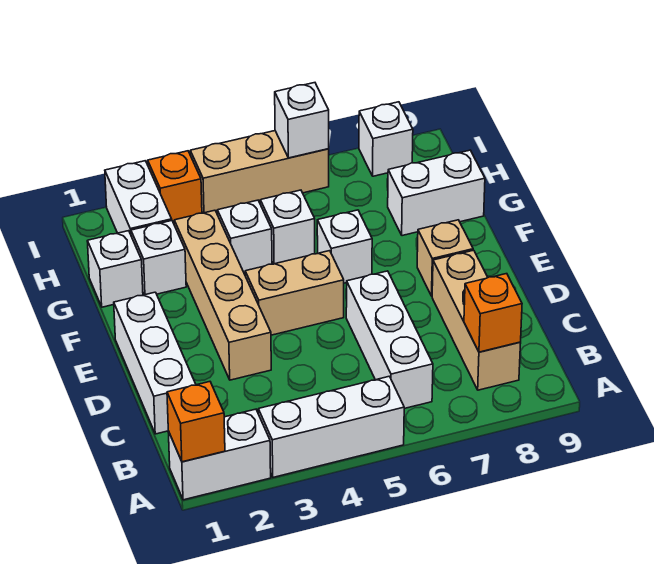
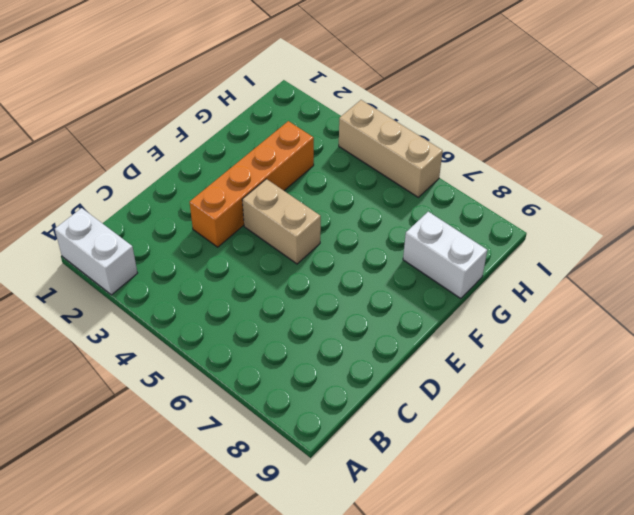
orange brick D3:G3 level 1 -> tan brick D3:G3 level 1
none -> white brick A3:A5 level 1
none -> white brick B6:D6 level 1
none -> tan brick B8:D8 level 1

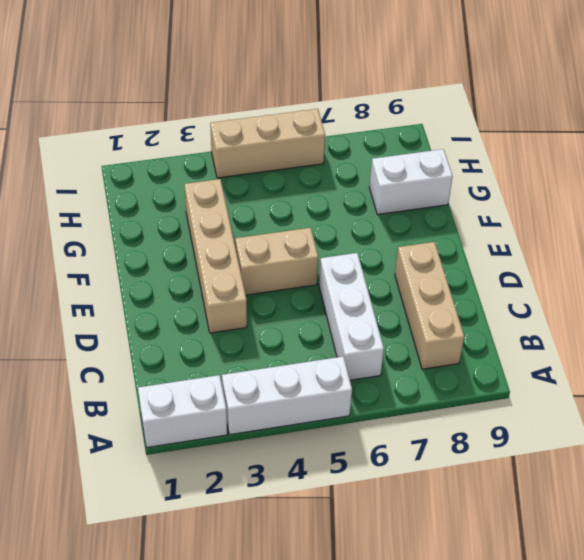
none -> white brick C1:E1 level 1
none -> tan brick E8 level 1
none -> white brick F6 level 1

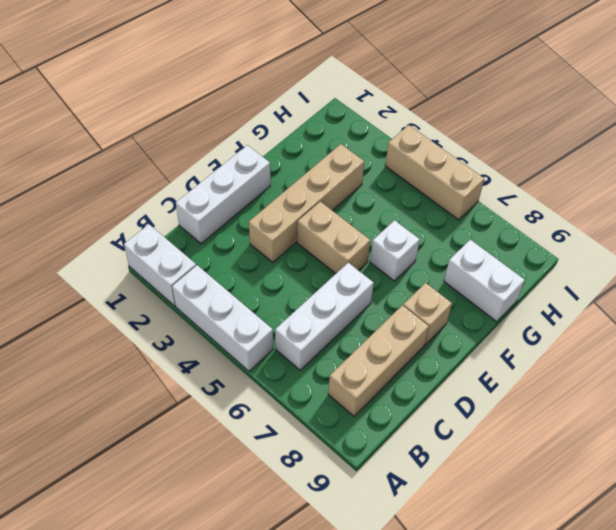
none -> white brick G1 level 1
none -> white brick G2 level 1
none -> white brick G4 level 1

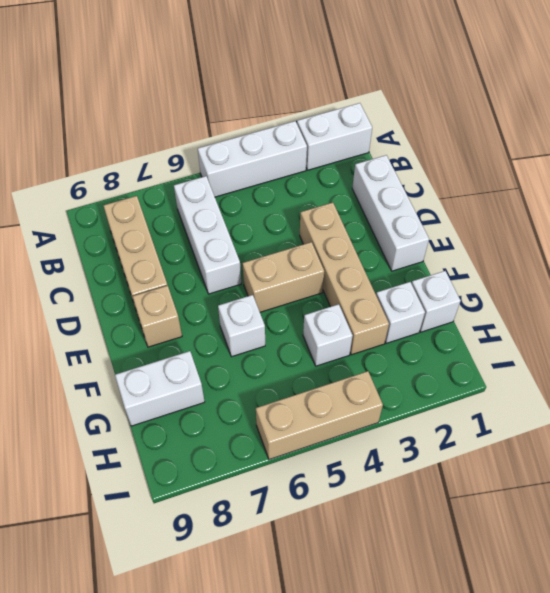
none -> white brick G5 level 1
none -> white brick H2:I2 level 1
none -> orange brick I3 level 1

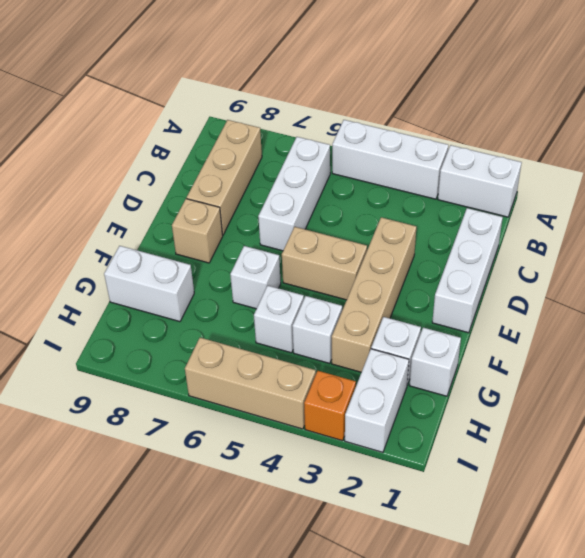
none -> white brick I8 level 1
none -> orange brick A1 level 2
none -> orange brick B8 level 2

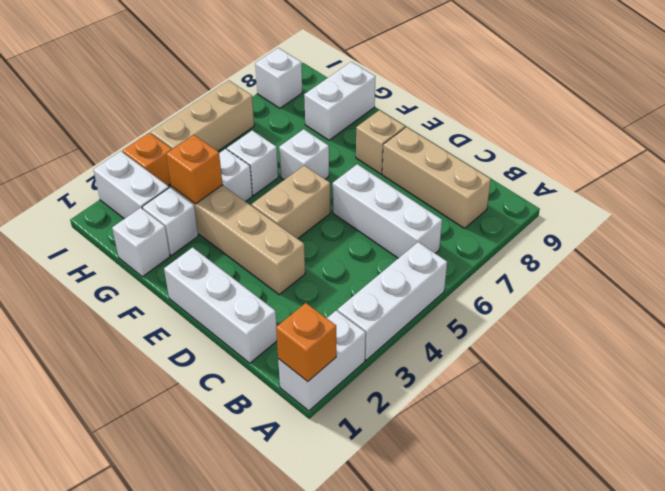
orange brick G3 level 2 -> orange brick B8 level 2
none -> white brick I6 level 2

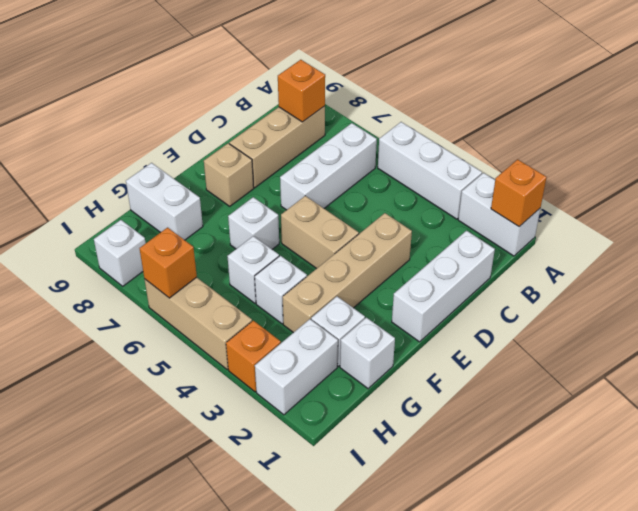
orange brick I6 level 2 -> white brick I6 level 2

